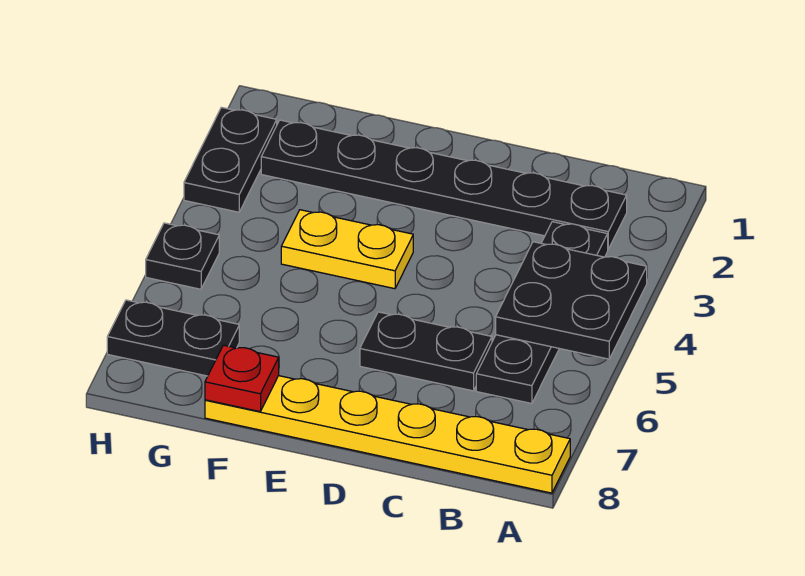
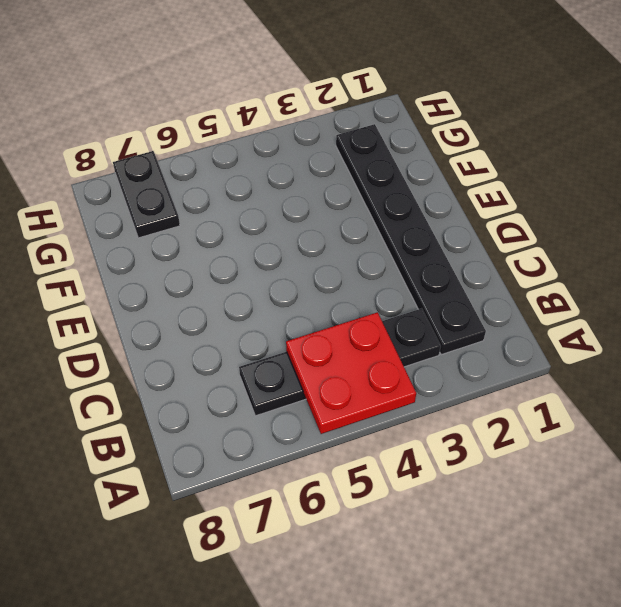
red plate A4:B5 level 2 -> black plate A4:B5 level 2
none -> yellow plate A8:F8 level 1
none -> black plate C6:D6 level 1

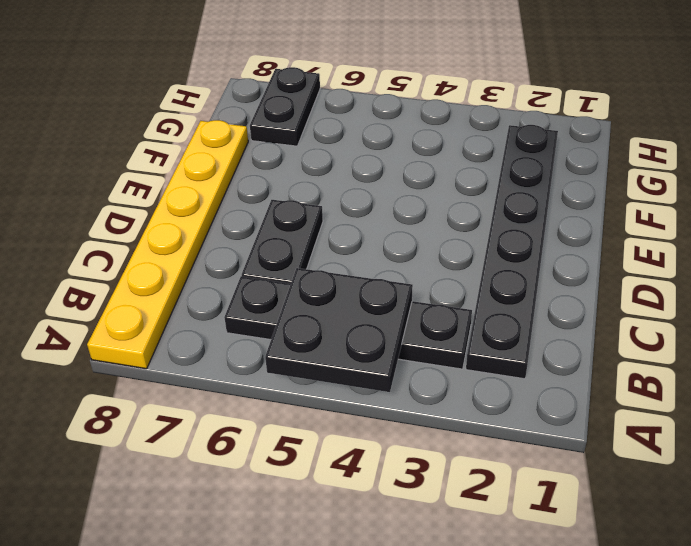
none -> yellow plate E4:F4 level 1
none -> black plate H2:H3 level 1

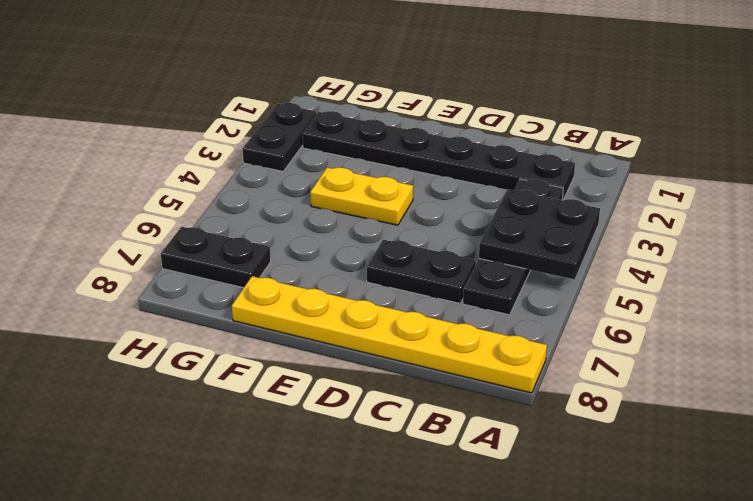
none -> black plate H5 level 1
none -> red plate F8 level 2

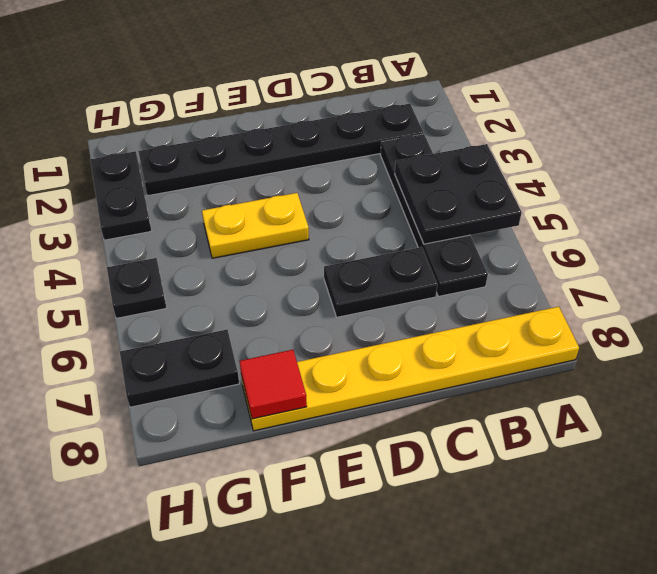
red tile F8 level 2 -> red plate F8 level 2

